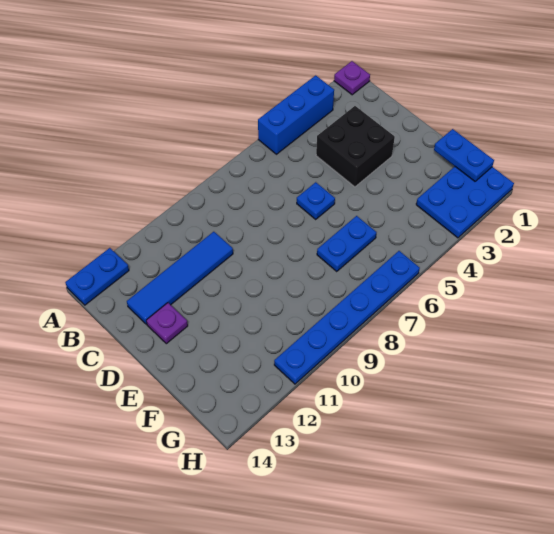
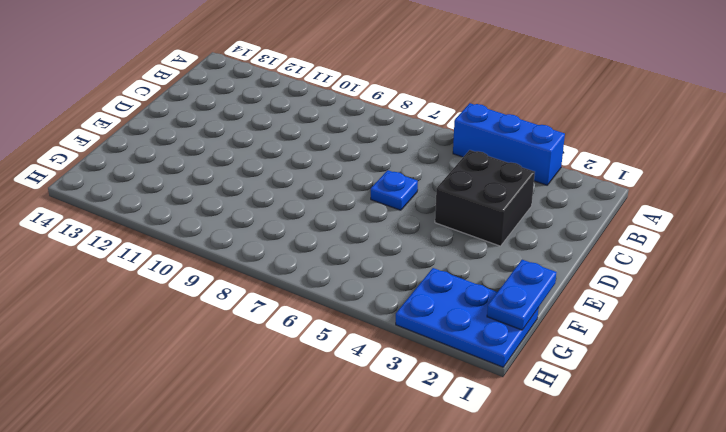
none -> purple plate A1 level 1
none -> blue plate A13:A14 level 1

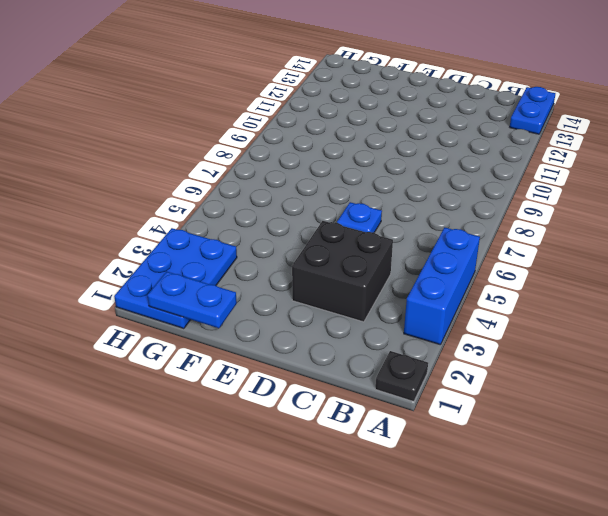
black plate A1 level 1 -> purple plate A1 level 1
none -> blue tile C10:C13 level 1
none -> purple plate D13 level 1

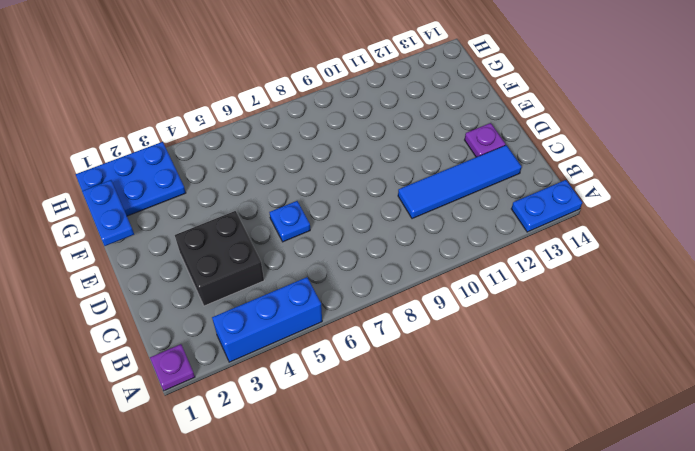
none -> blue plate F6:F7 level 1
none -> blue plate H6:H11 level 1

